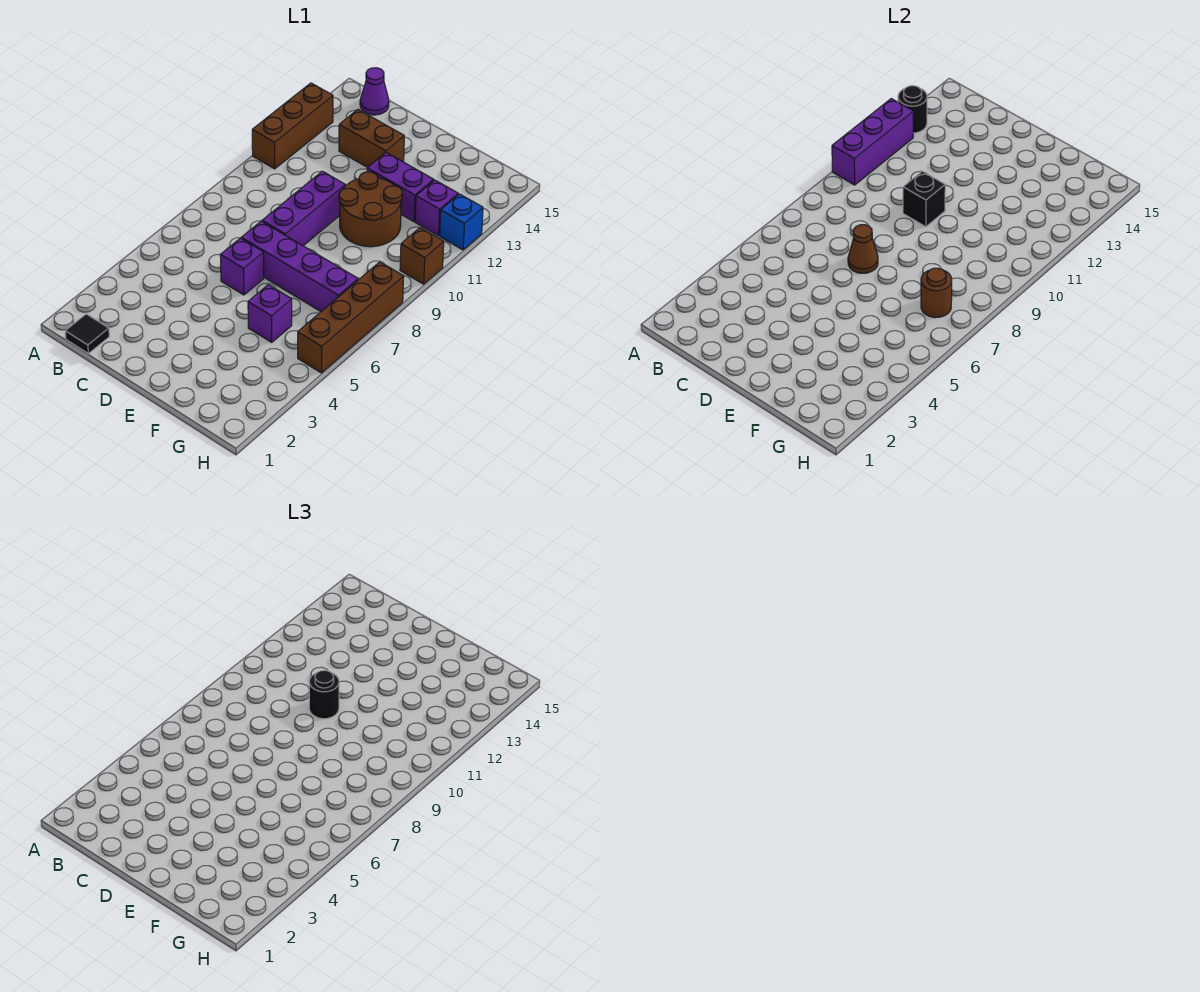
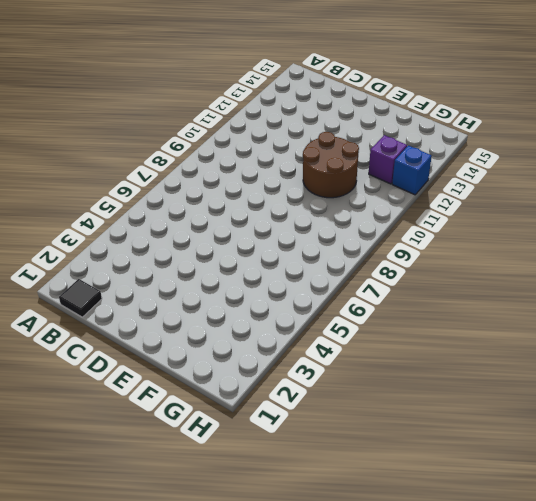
none -> brown brick A11:A13 level 1
none -> purple cone B15 level 1
none -> brown brick C13:D13 level 1

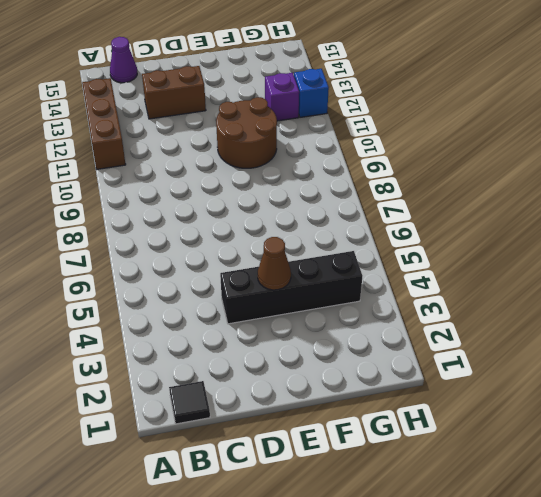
black brick D4:G4 level 1 -> none
brown cone E4 level 2 -> brown cone D7 level 2
none -> purple brick D6 level 1
none -> purple brick D7:G7 level 1
none -> purple brick D8:D10 level 1

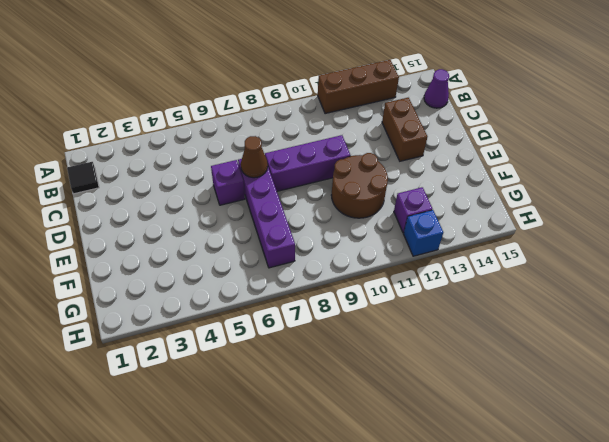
none -> purple brick E12:F12 level 1
none -> purple brick F5 level 1
none -> brown brick H5:H8 level 1

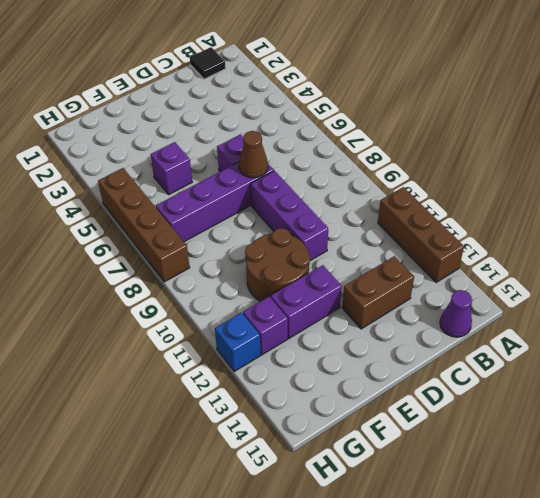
none -> brown brick H10 level 1
none -> purple brick A10:A12 level 2
none -> black round brick A13 level 2

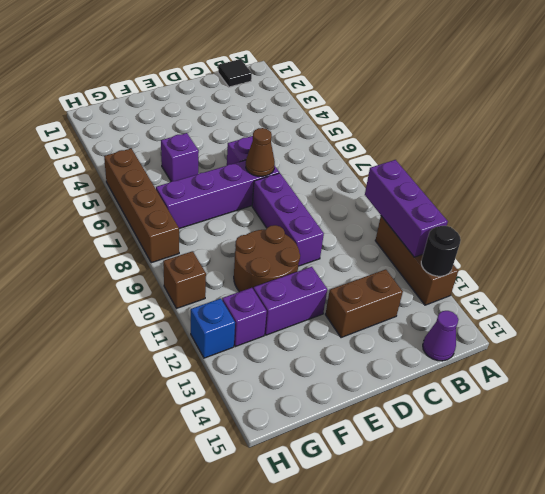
none -> black brick D10 level 2
none -> brown round brick G7 level 2
none -> black round brick D10 level 3

